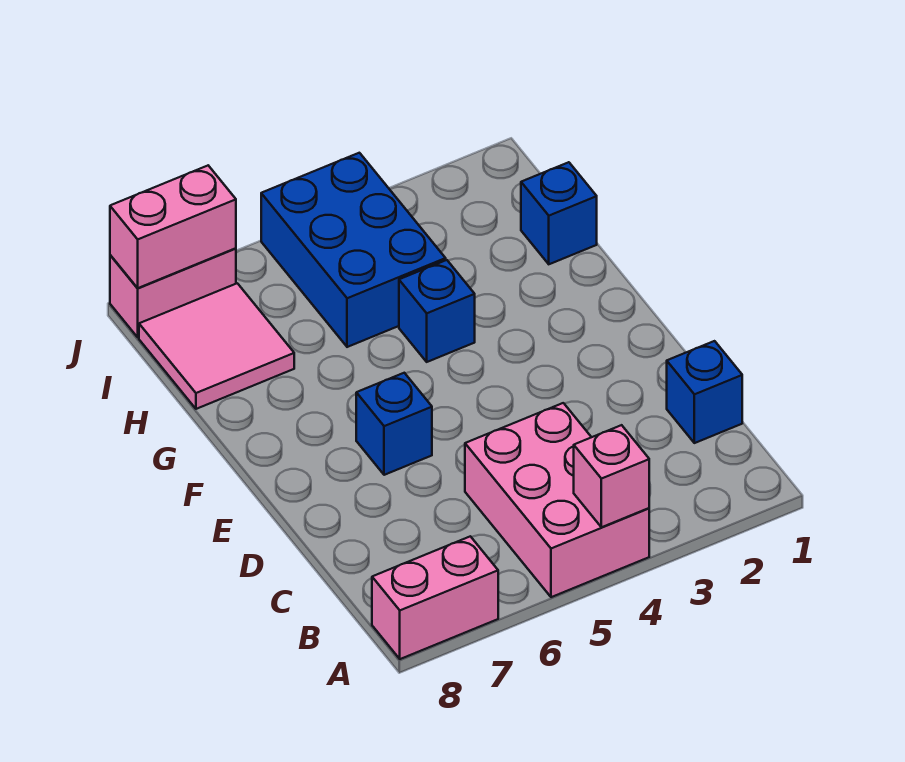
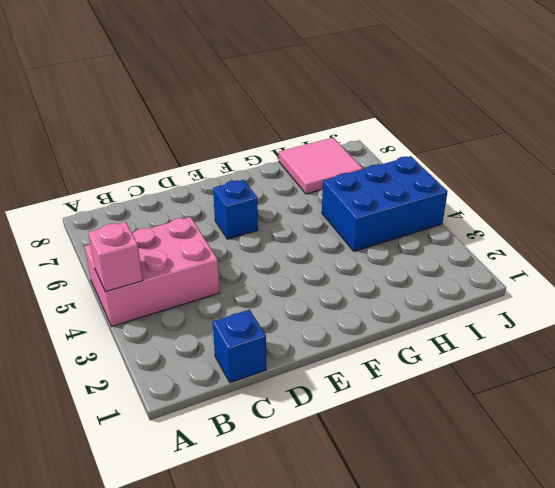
none -> pink brick A7:A8 level 1
none -> blue brick G4 level 1

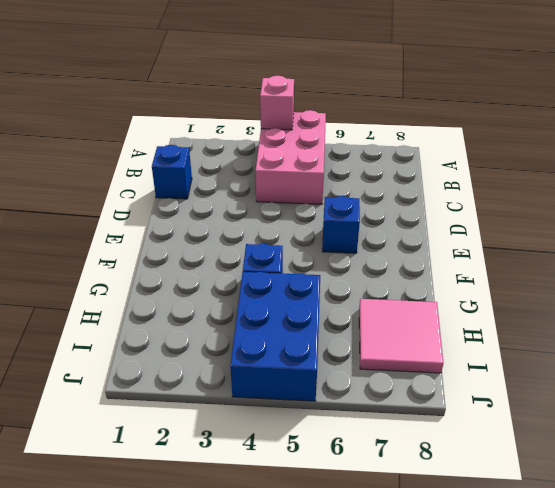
none -> pink brick A7:A8 level 1
none -> blue brick H1 level 1

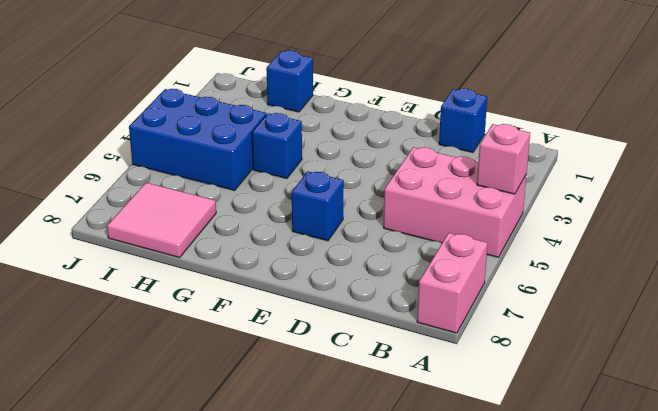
none -> pink brick J7:J8 level 1
none -> pink brick J7:J8 level 2

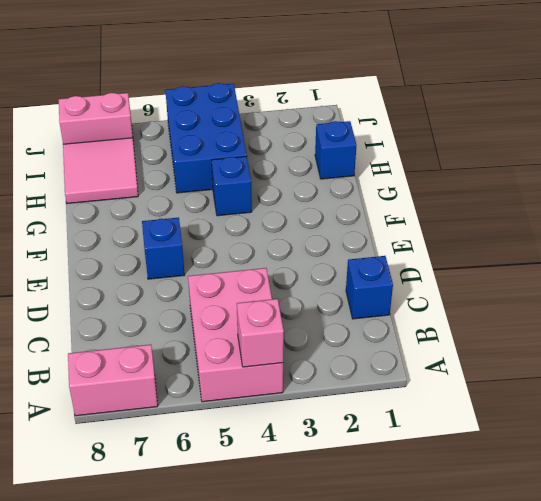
none -> pink brick J7:J8 level 2

